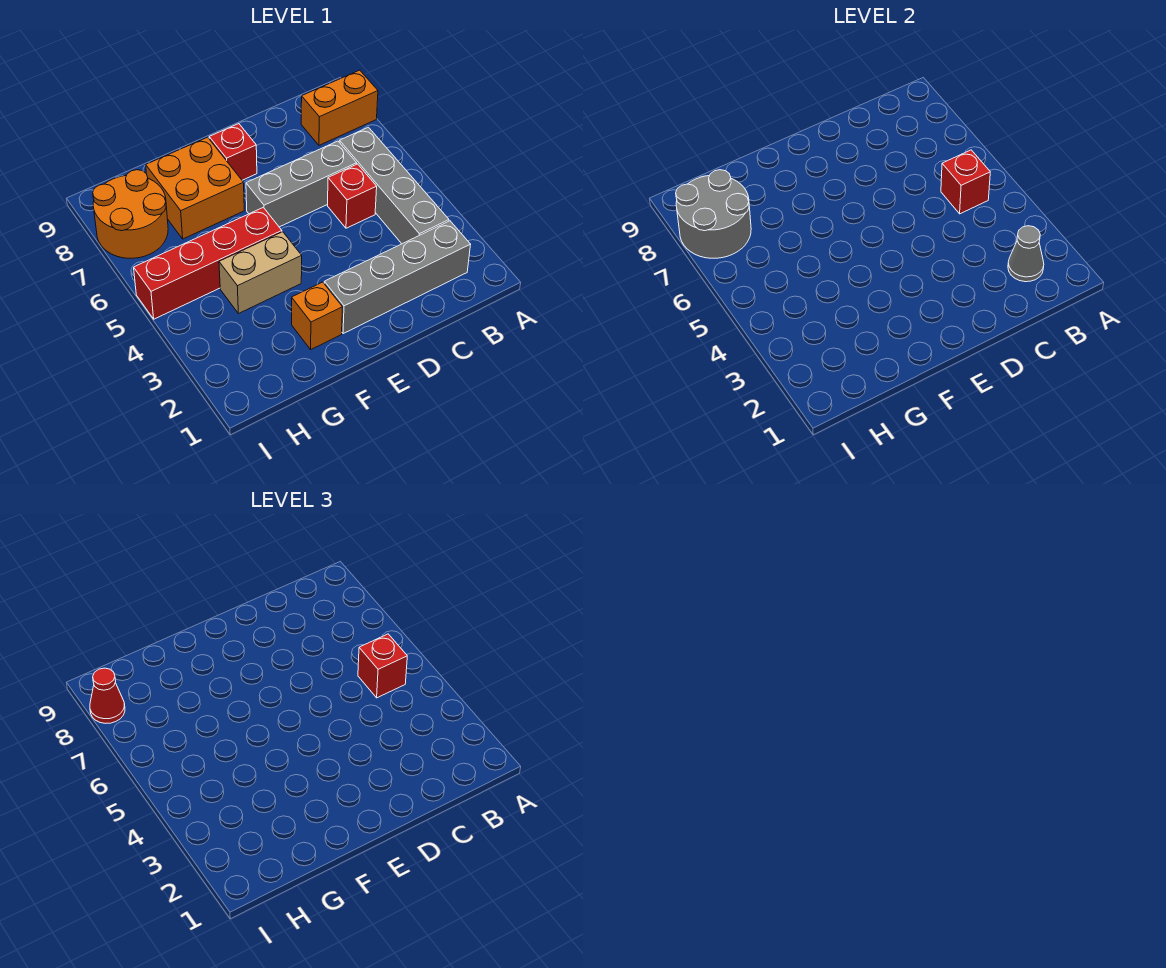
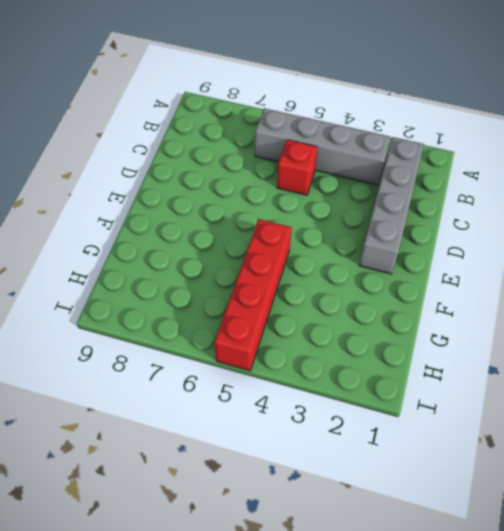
none -> orange brick A8:B8 level 1
none -> grey brick C6:E6 level 1
none -> red brick E8 level 1

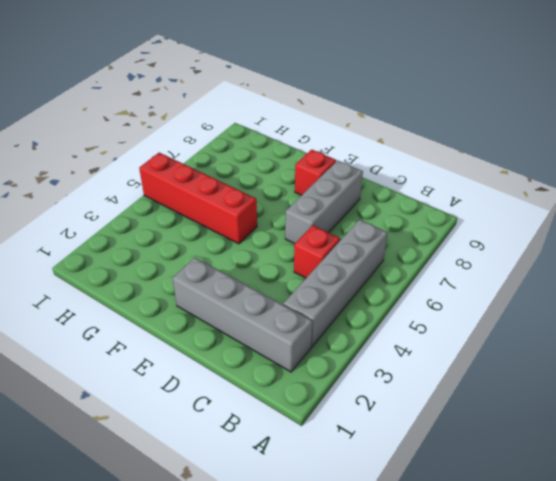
grey brick D6:D8 level 1 -> grey brick C6:E6 level 1
none -> orange brick A8:B8 level 1
none -> orange brick F2 level 1
none -> tan brick F4:G4 level 1

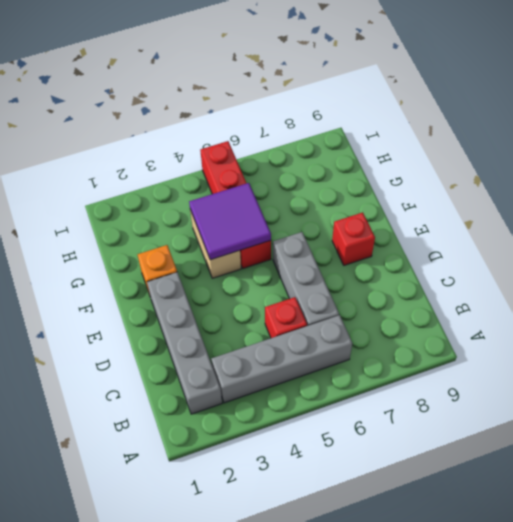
purple tile F4:G5 level 2 -> none
none -> orange brick A8:B8 level 1
none -> orange brick F7:G8 level 1
none -> orange round brick H7:I8 level 1

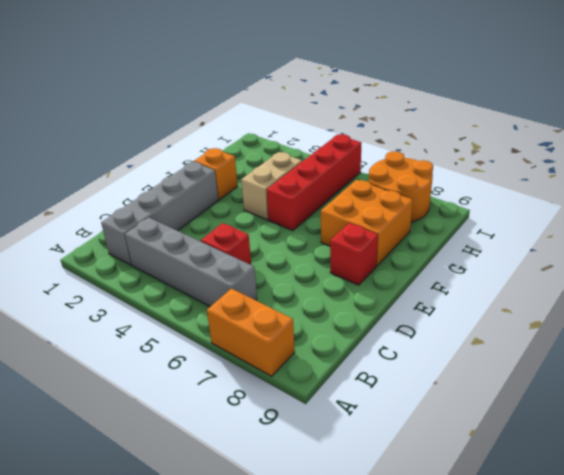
orange brick A7:A8 level 1 -> orange brick A8:B8 level 1
none -> grey brick C6:E6 level 1
none -> grey cone B2 level 2
none -> red brick B5 level 2

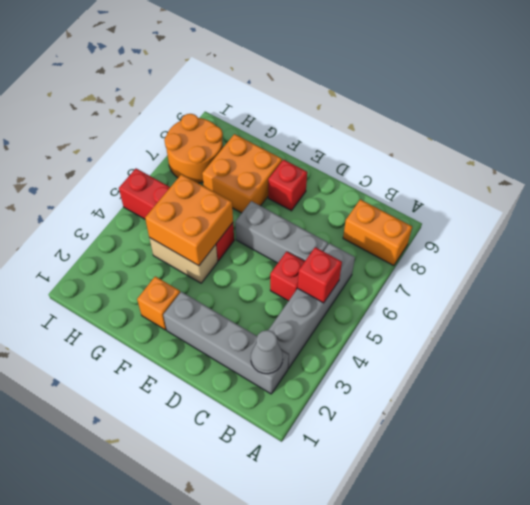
orange brick F4:G5 level 2 -> none
none -> grey round brick H7:I8 level 2
none -> red brick B5 level 3
none -> red cone I8 level 3

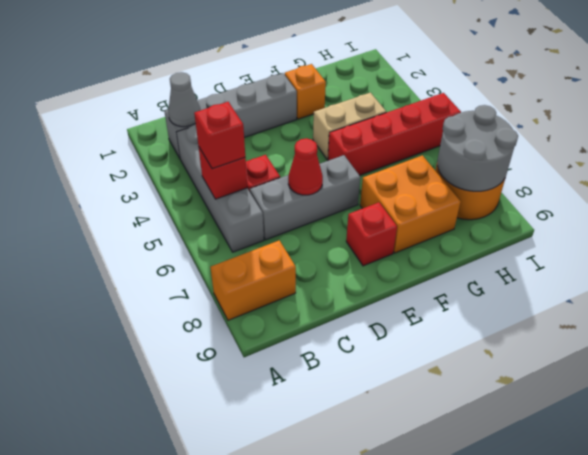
red cone D6 level 2 -> red cone I8 level 3

